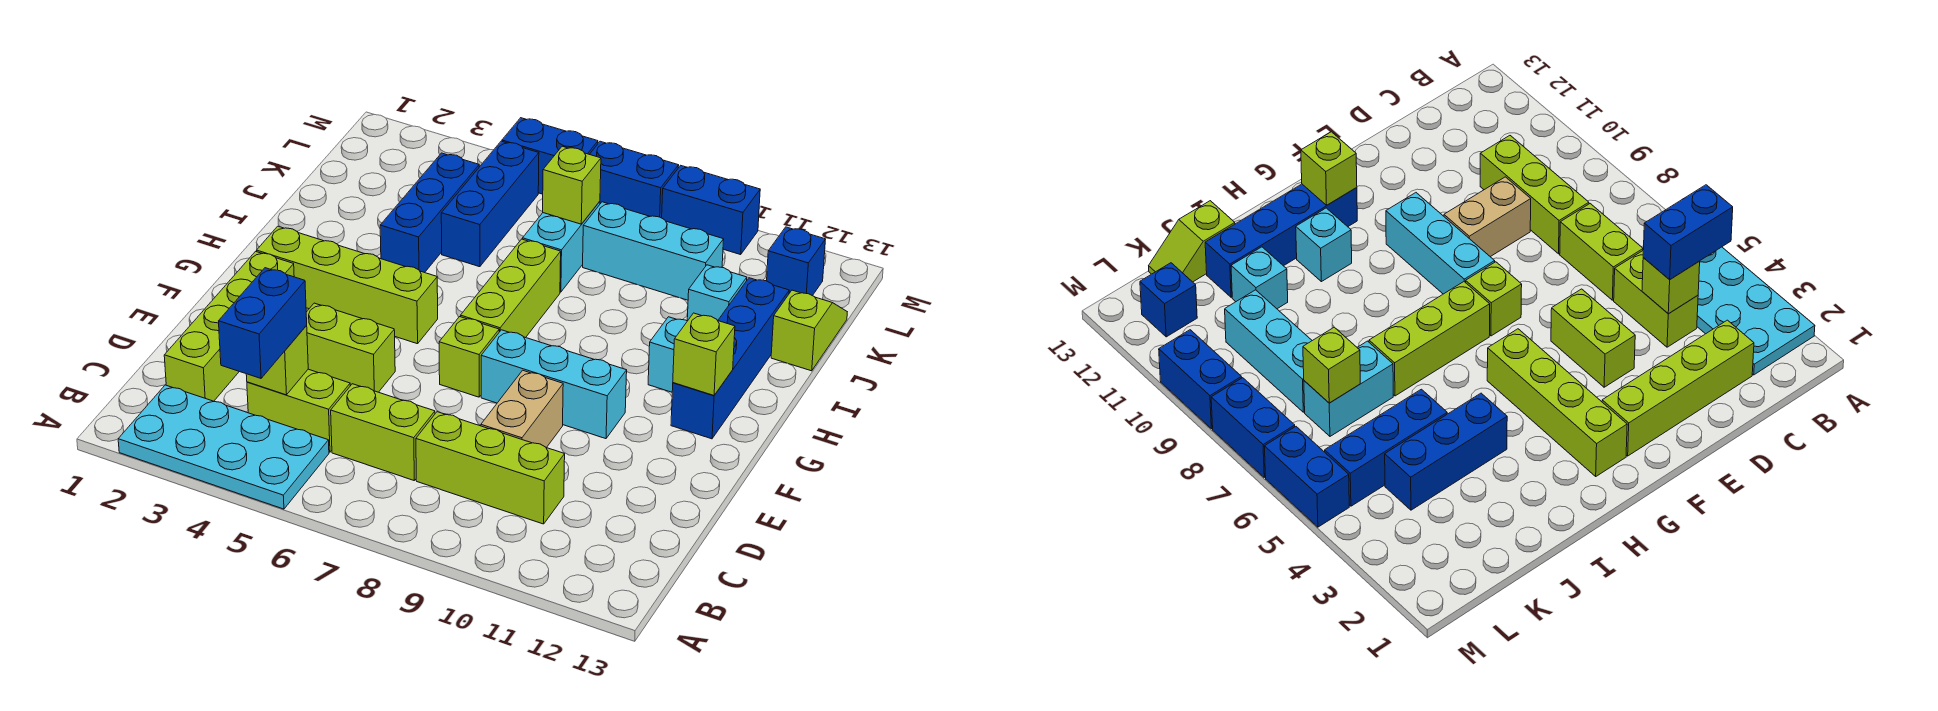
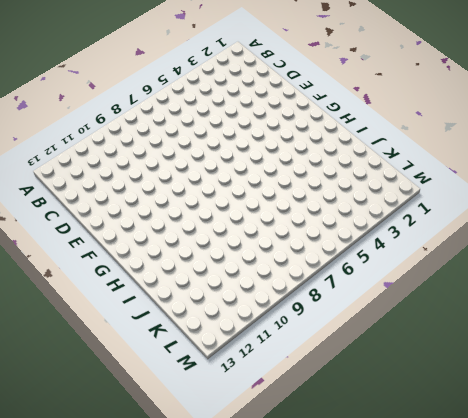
none -> cyan plate A2:B5 level 1
none -> lime brick C2:F2 level 1
none -> lime brick C4:C5 level 1

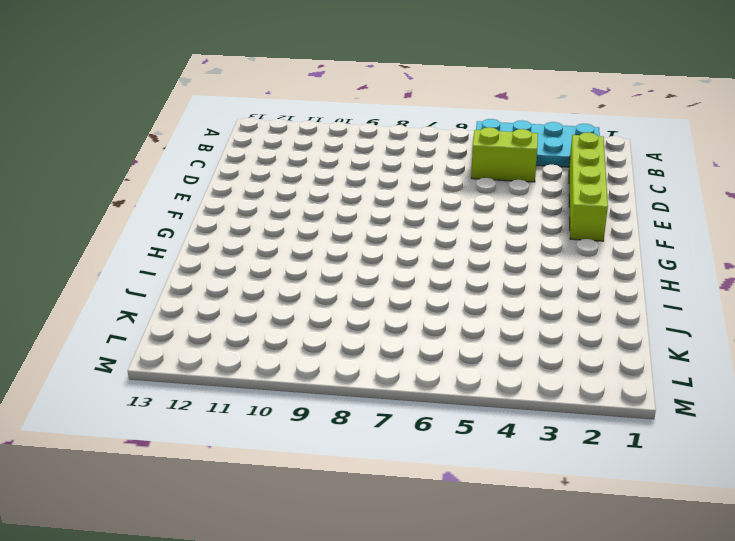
none -> lime brick C6:C7 level 1
none -> lime brick C8:C10 level 1
none -> tan brick D9:E9 level 1

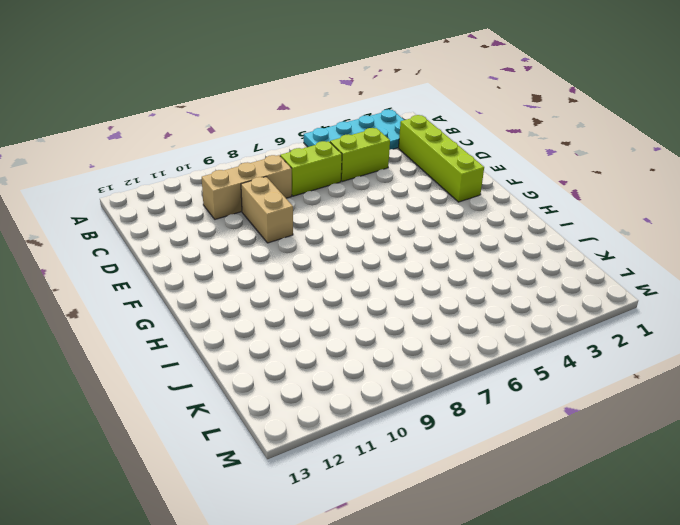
tan brick C8:C10 level 1 -> lime brick C8:C10 level 1
none -> lime brick E4:E5 level 1
none -> lime brick F7 level 1
none -> cyan brick F8:F10 level 1

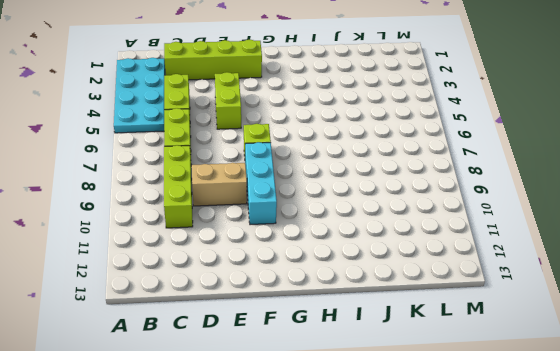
none -> lime brick G2:G5 level 1
none -> lime brick G7:I7 level 1
none -> blue brick G12:J12 level 1

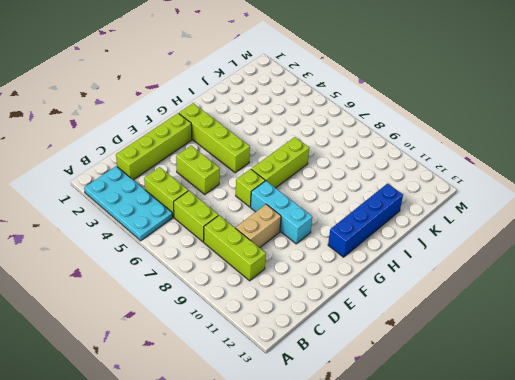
none -> cyan brick H11 level 1
none -> blue brick I4:K4 level 1
none -> blue brick J5:L5 level 1

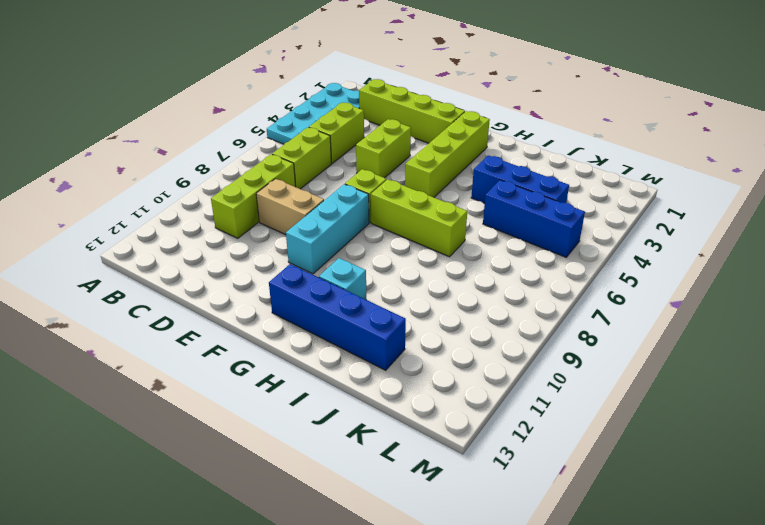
none -> cyan brick J7:K7 level 1
none -> cyan brick J11 level 1
none -> lime slope J13:K13 level 1 top J

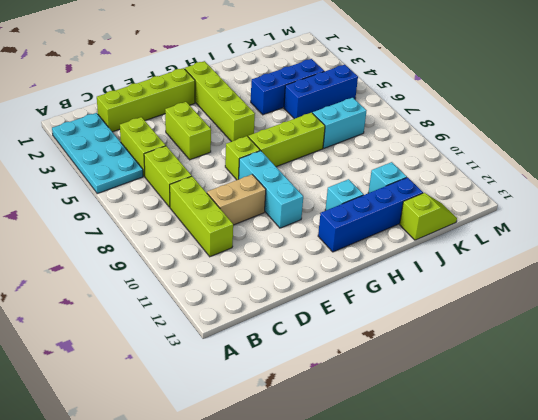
none -> cyan brick K8:K10 level 1
none -> blue brick L12 level 1
none -> blue brick M5:M6 level 1

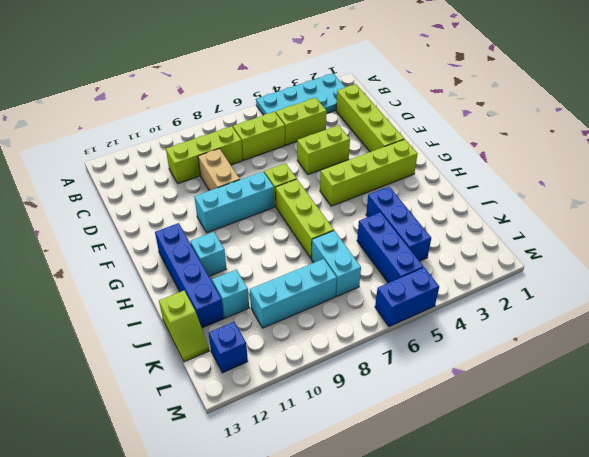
none -> blue brick M7:M8 level 1
none -> blue brick M9:M10 level 1
none -> lime brick C4 level 2

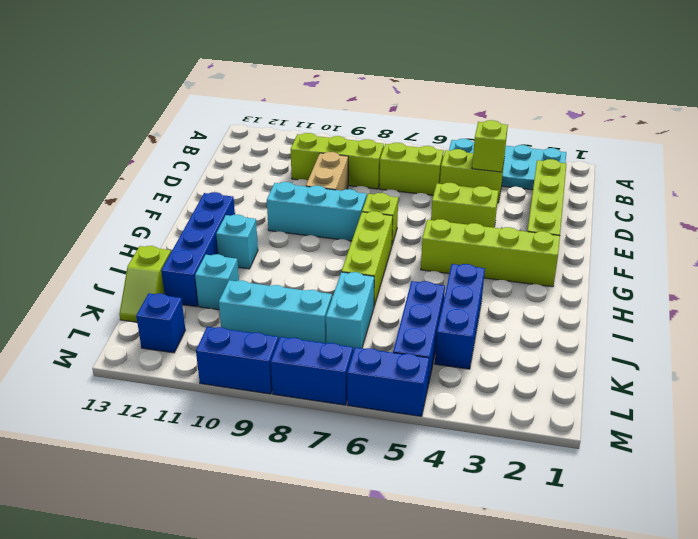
none -> lime brick G12 level 2
none -> lime brick K7 level 2
none -> blue brick B4:C4 level 3

